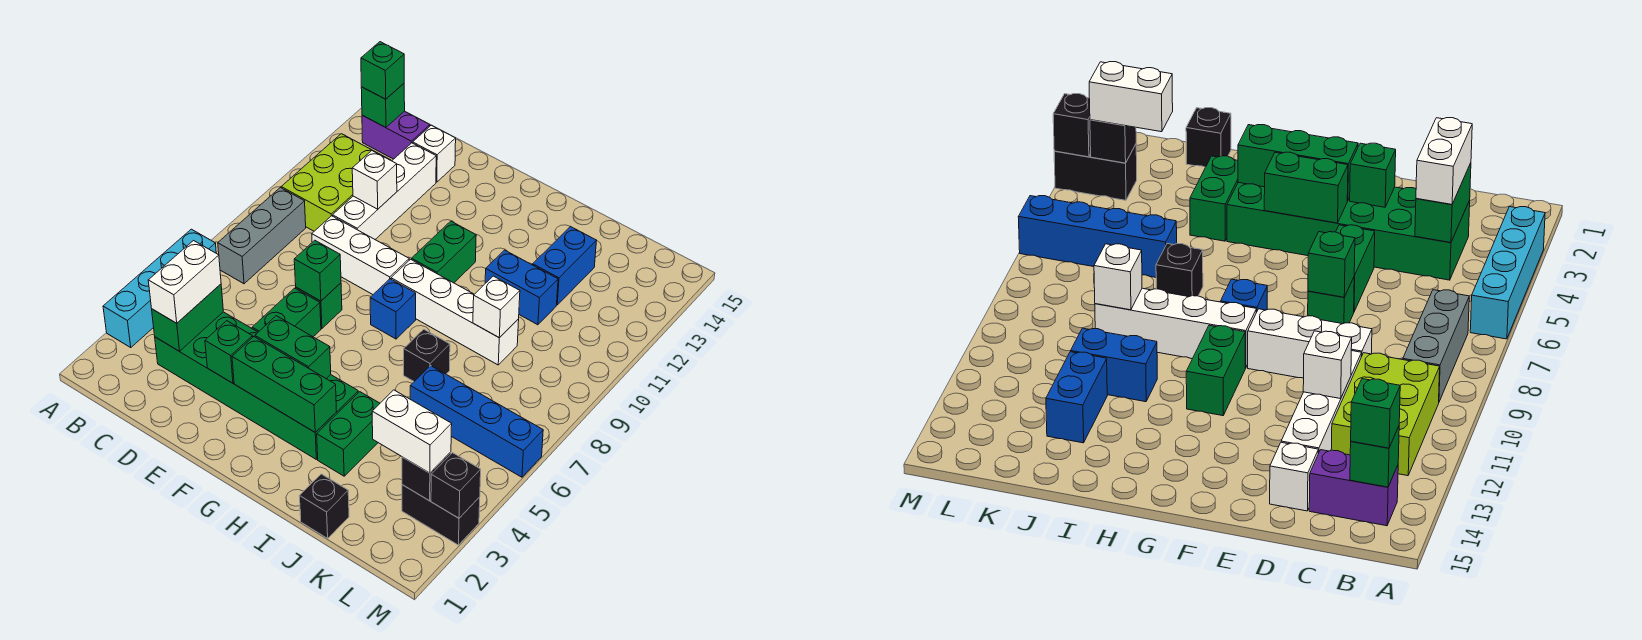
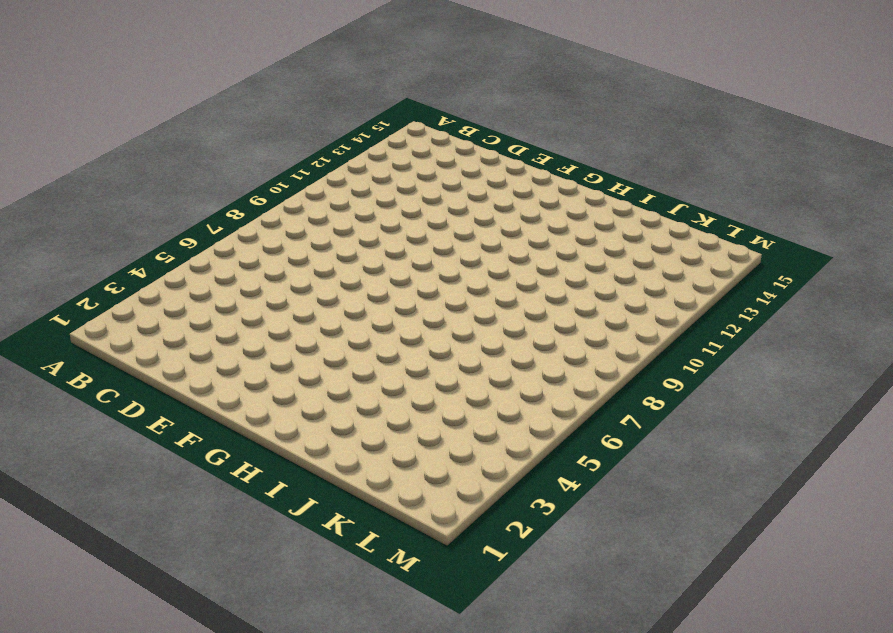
none -> cyan brick A3:A6 level 1
none -> grey brick B7:B9 level 1
none -> lime brick B10:C12 level 1
none -> purple brick B14:C14 level 1

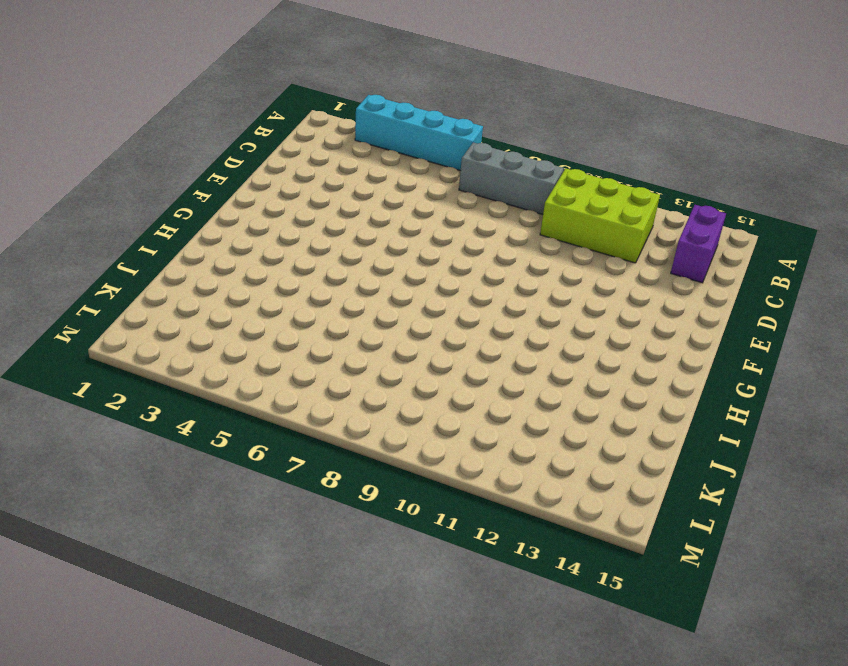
none -> green brick C3:H4 level 1
none -> white brick D9:F9 level 1
none -> white brick D10:D13 level 1
none -> white brick D14 level 1

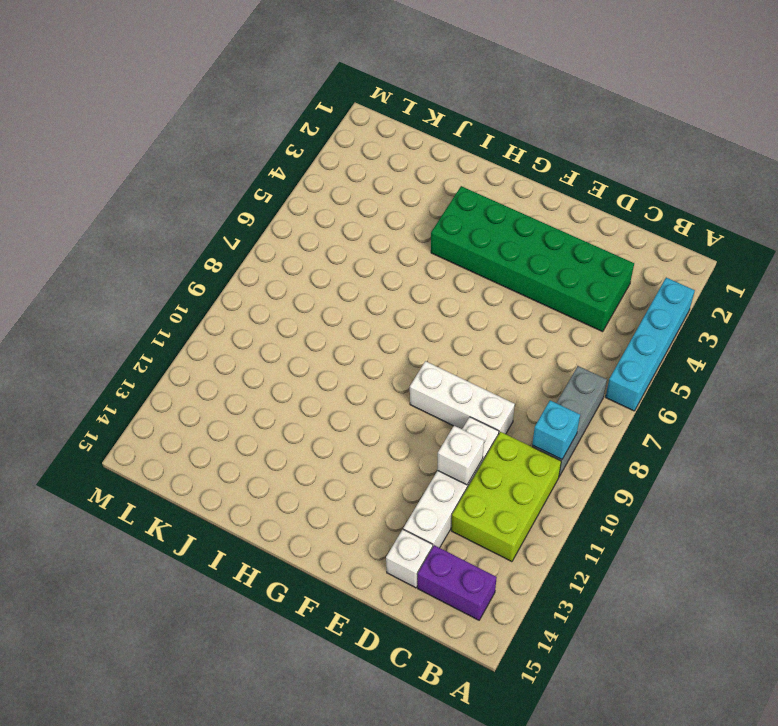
cyan brick B9 level 2 -> none
none -> green brick E5:E6 level 1
none -> green brick E7 level 1
none -> blue brick G8 level 1
none -> white brick G9:J9 level 1

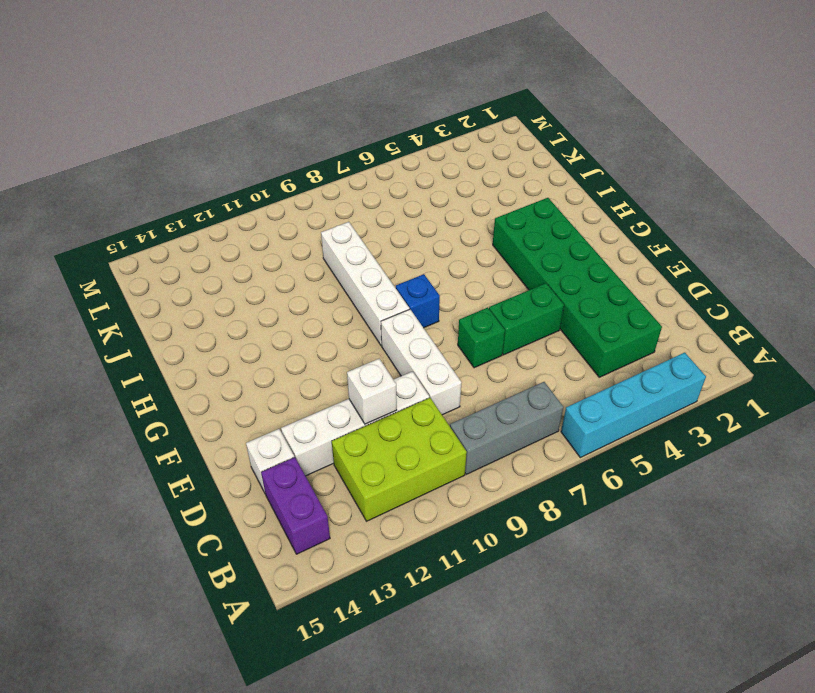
none -> green brick G10:G11 level 1
none -> green brick I3:I4 level 1
none -> black brick I7 level 1
none -> blue brick I11:J11 level 1

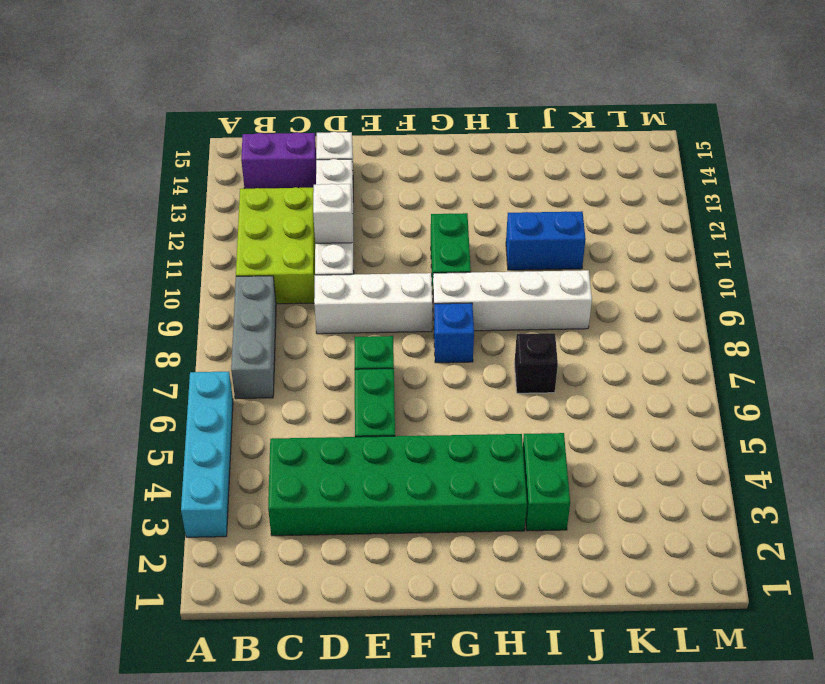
none -> black brick J1 level 1
none -> blue brick J6:M6 level 1
none -> blue brick J12:J13 level 1
none -> black brick L3:M3 level 1

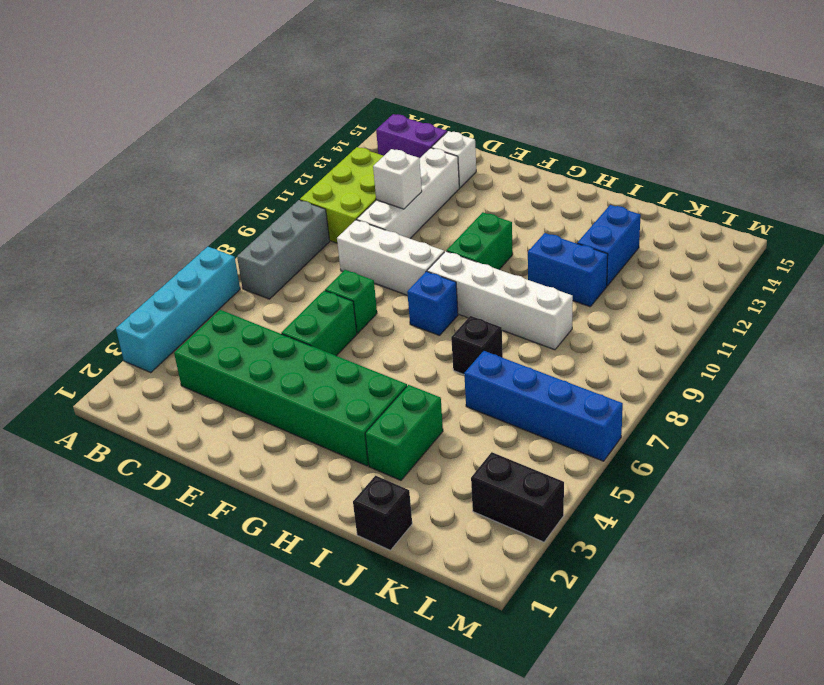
none -> green brick B14 level 2
none -> green brick C3:C4 level 2
none -> green brick E3 level 2
none -> green brick E7 level 2

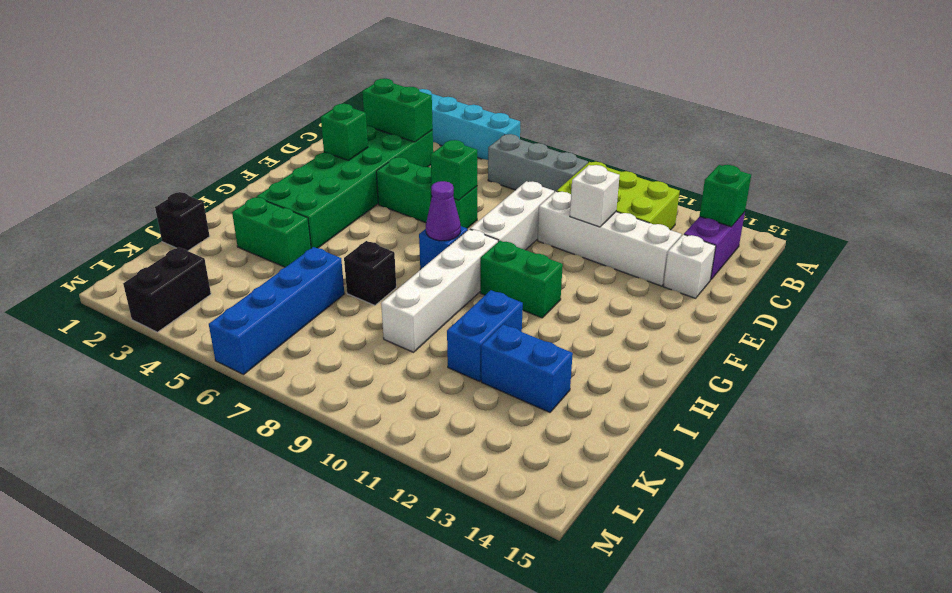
purple cone G8 level 2 -> none
none -> green brick F3:H3 level 2
none -> green brick F4:G4 level 2
none -> white brick J9 level 2
none -> black brick L3 level 2

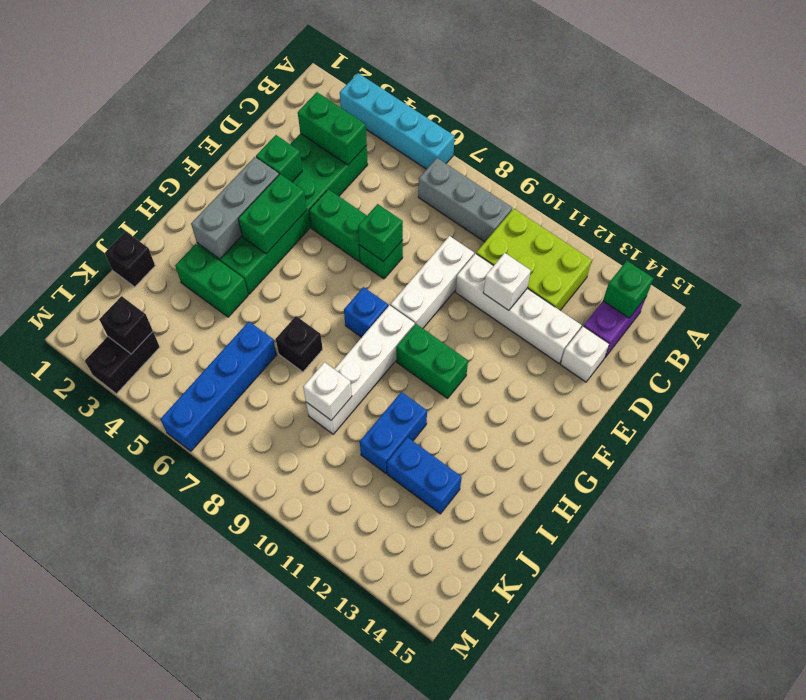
grey brick F3:H3 level 2 -> green brick F3:H3 level 2
none -> black brick M3 level 2
none -> green brick B14 level 3
none -> white brick C3:C4 level 3
none -> white brick K3:L3 level 3

